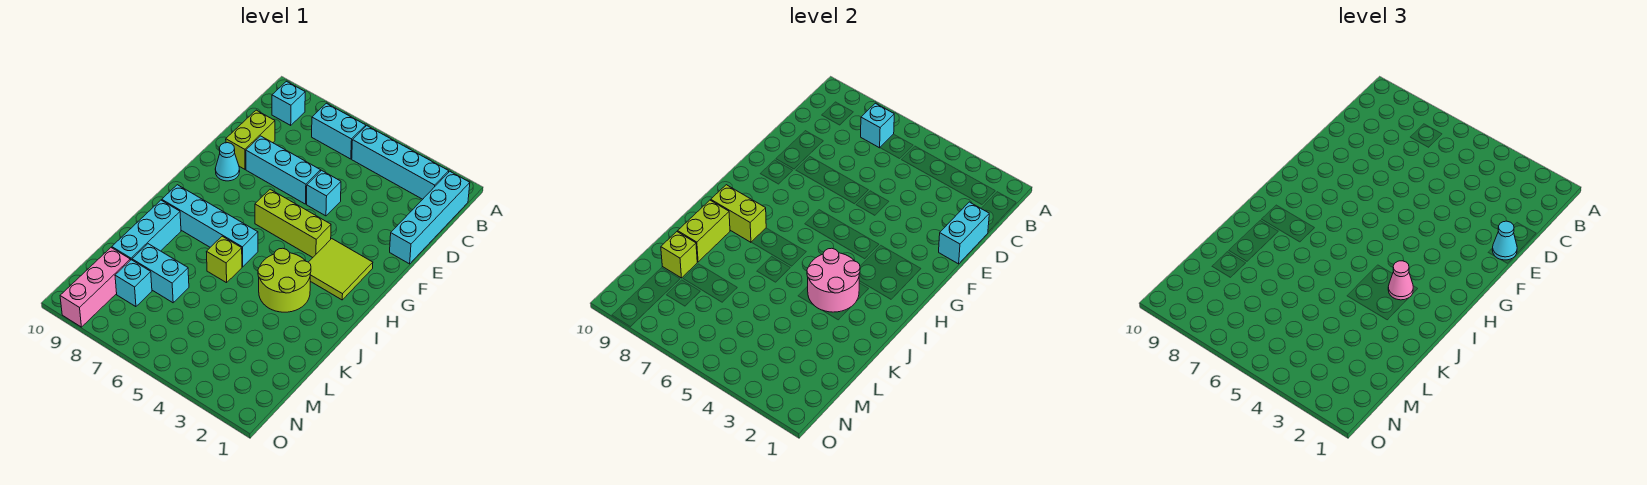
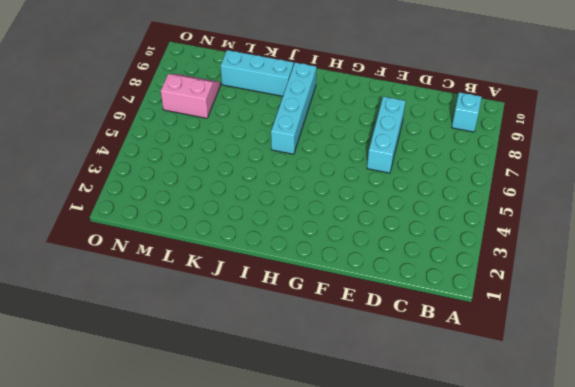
pink slope M7:N8 level 1 top 7 -> cyan brick M8 level 1
none -> cyan brick B1:E1 level 1
none -> cyan brick B2:B5 level 1
none -> cyan brick B6:B7 level 1

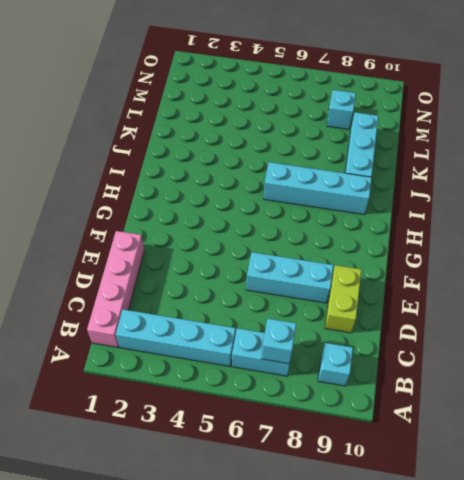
pink brick B1:E1 level 1 -> cyan brick B1:E1 level 1
none -> cyan brick E5 level 1
none -> cyan cone F9 level 1
none -> lime tile G2:H3 level 1

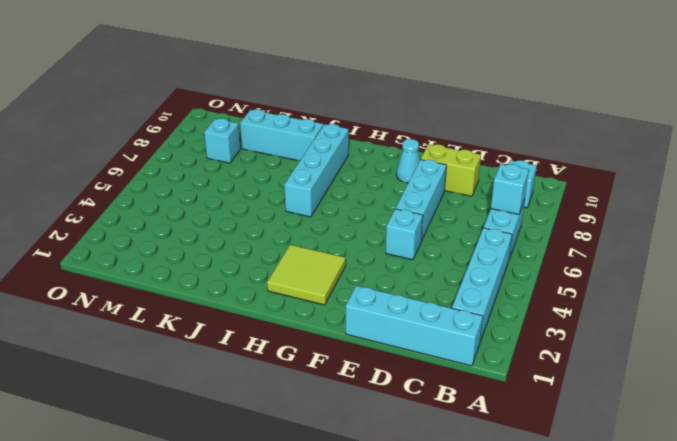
none -> lime brick G4:G6 level 1
none -> lime round brick I3:J4 level 1
none -> lime brick J6 level 1

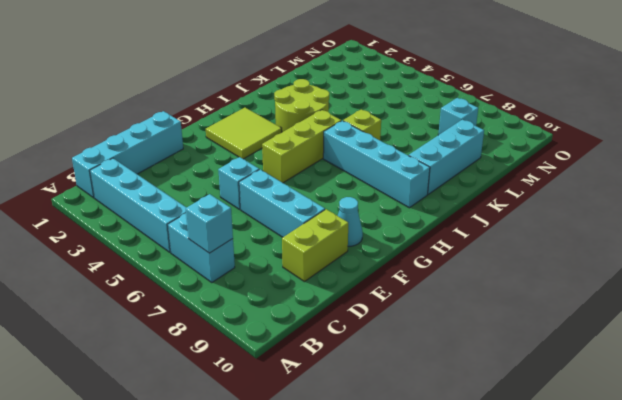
lime brick G5:I5 level 1 -> lime brick G4:G6 level 1
none -> cyan brick B9 level 1
none -> cyan brick L7:L8 level 1
none -> pink brick M9:O9 level 1

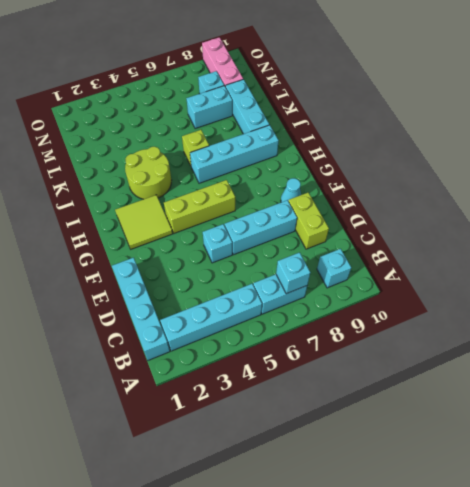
none -> cyan brick D1:E1 level 2
none -> pink round brick I3:J4 level 2
none -> lime brick I8:I9 level 2

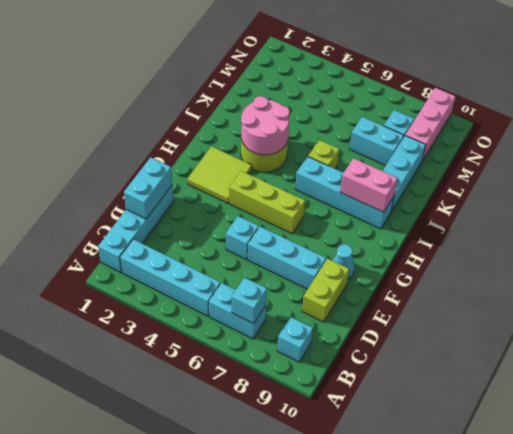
pink brick I8:I9 level 2 -> lime brick I8:I9 level 2
none -> lime brick J9:K9 level 2
none -> lime brick L9 level 2
none -> cyan cone E1 level 3

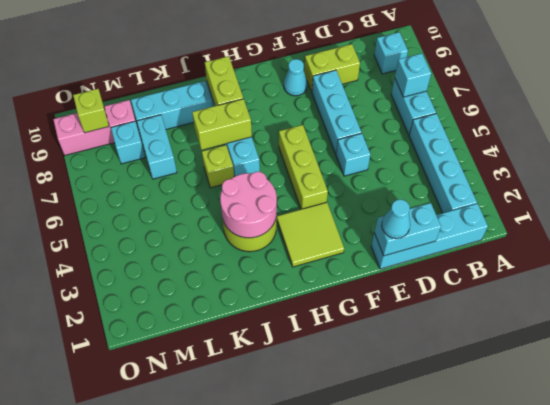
lime brick I7:J7 level 2 -> lime brick J9:K9 level 2
lime brick N9 level 2 -> lime brick L9 level 2
none -> pink cone I3 level 3

